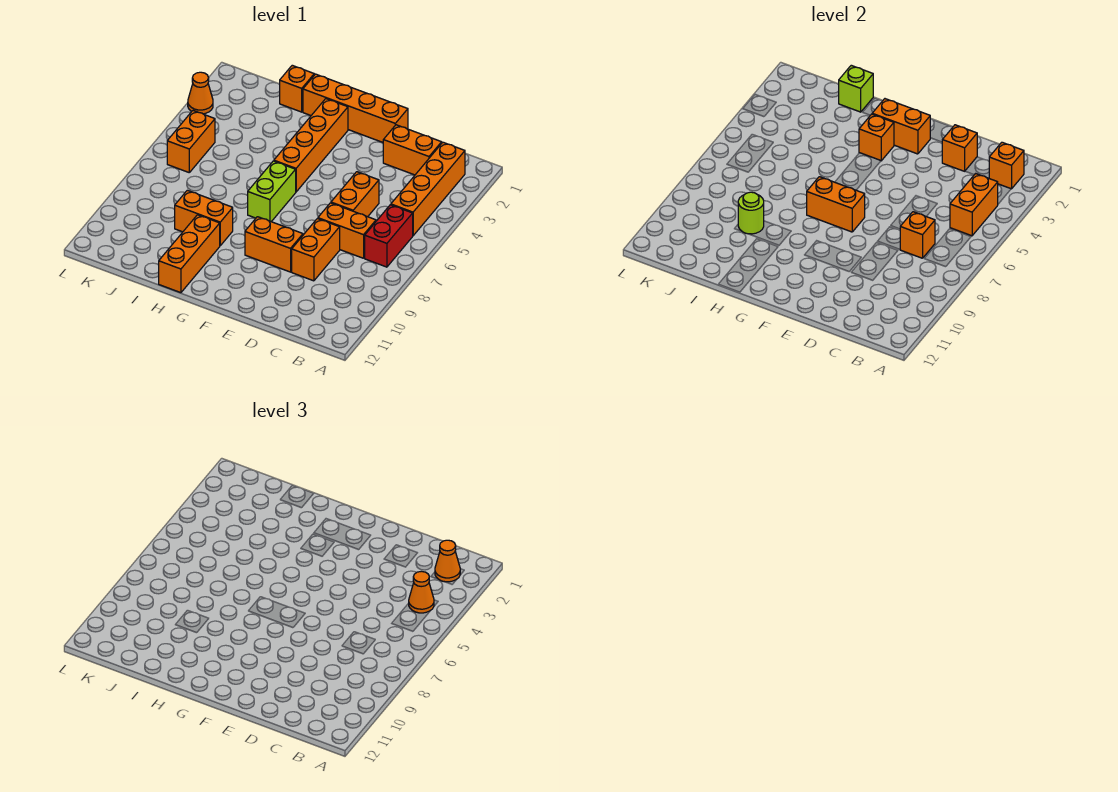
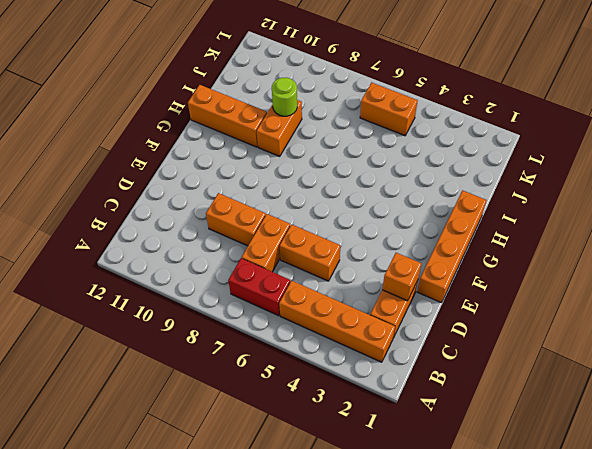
none -> orange brick E9:F9 level 1
none -> orange brick G2:G5 level 1
none -> lime brick G6:G7 level 1

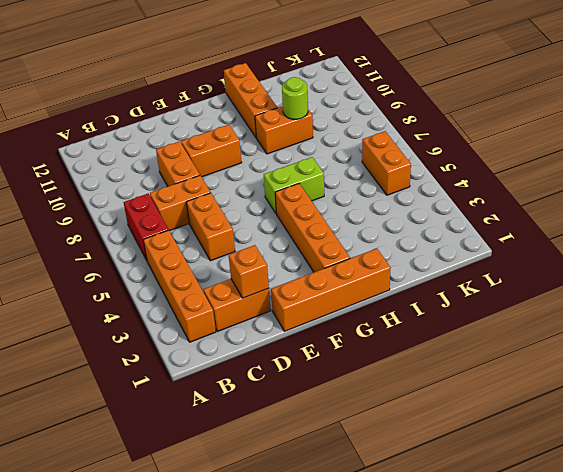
lime brick G6:H6 level 1 -> lime brick G6:G7 level 1
none -> orange brick I1 level 1
none -> orange cone L3 level 1
none -> orange brick B2 level 2

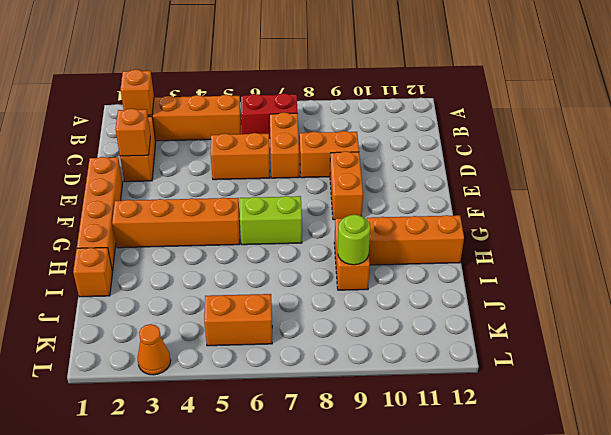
none -> orange brick B4:B5 level 2
none -> orange brick C7 level 2
none -> orange brick F2:G2 level 2

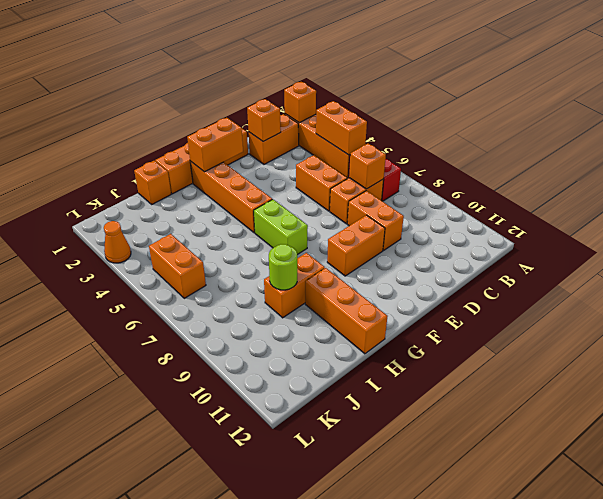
none -> orange brick F7:G7 level 2
none -> orange brick G3 level 2
none -> lime brick I1 level 2

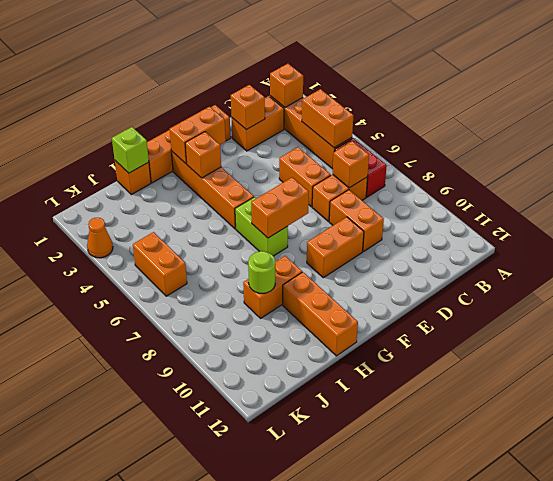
none -> orange cone B2 level 3
none -> orange cone B4 level 3

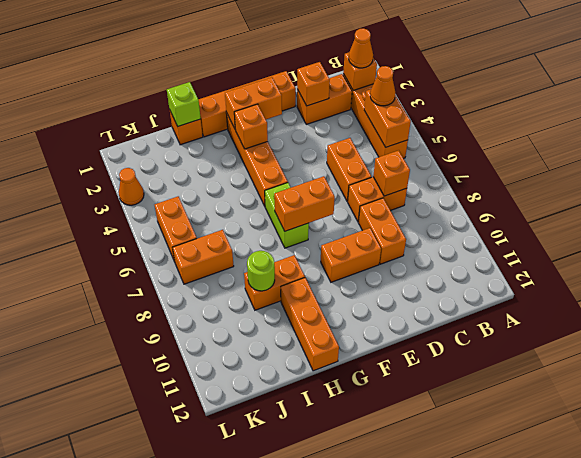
orange brick J7:K7 level 1 -> none
none -> red brick B6:B7 level 1

